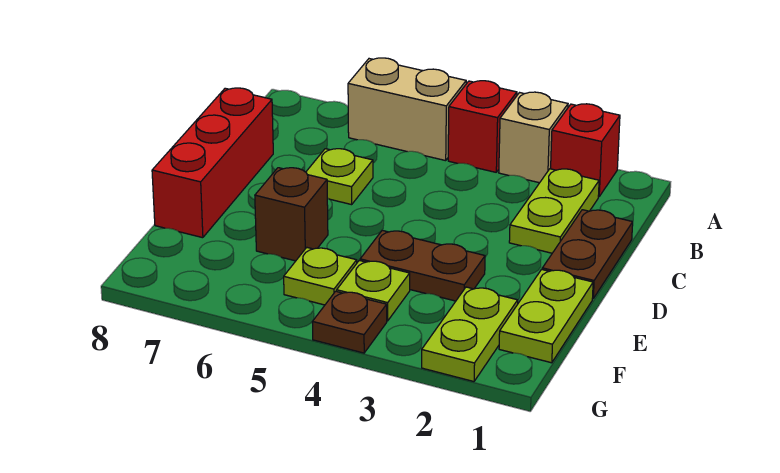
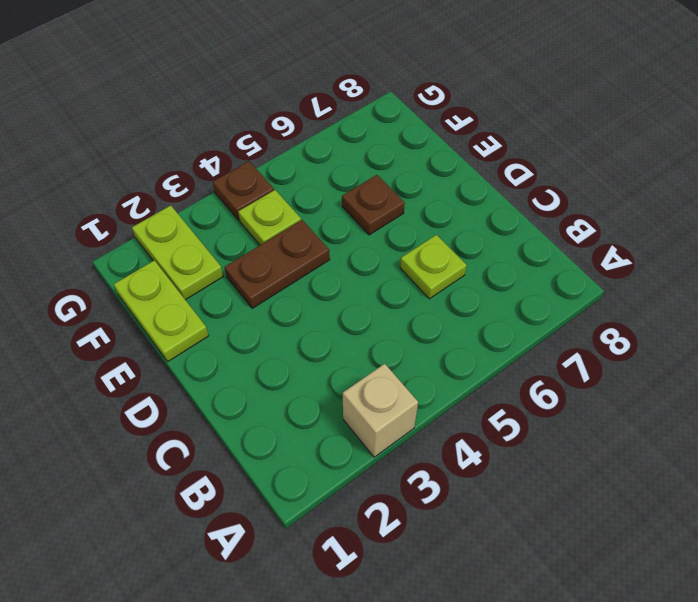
brown plate E6 level 1 -> brown brick E6 level 1
none -> red brick A2 level 1
none -> red brick A4 level 1
none -> tan brick A5:A6 level 1

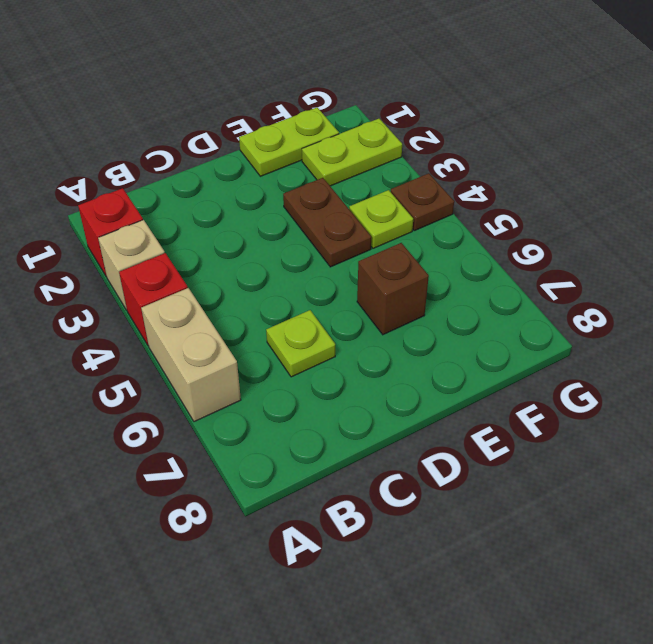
none -> lime plate B2:C2 level 1
none -> brown plate C1:D1 level 1
none -> red brick C8:E8 level 1

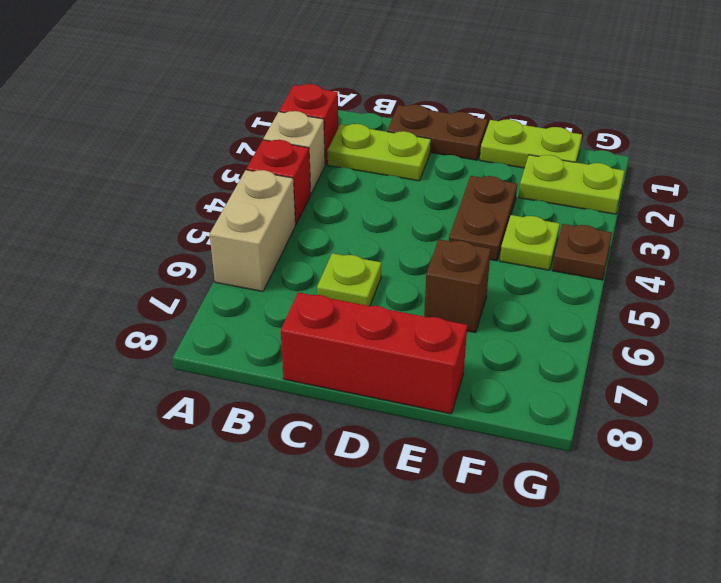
none -> lime plate F5 level 1

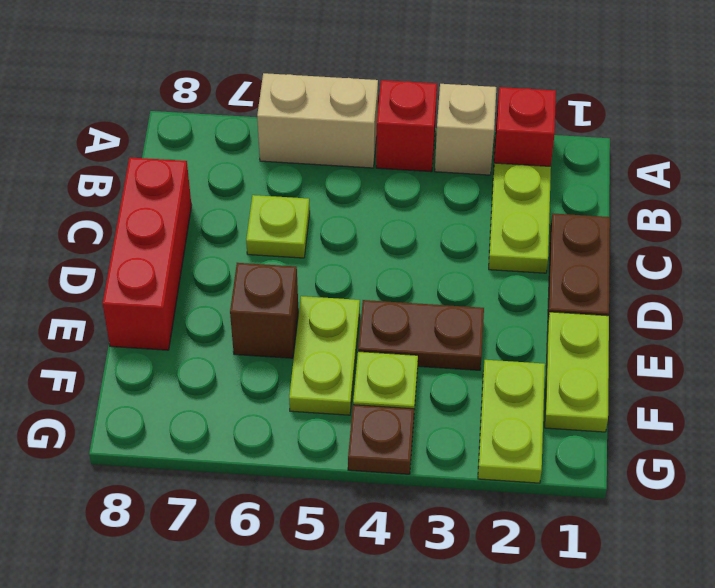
lime plate E5:F5 level 1 -> lime plate F5 level 1

